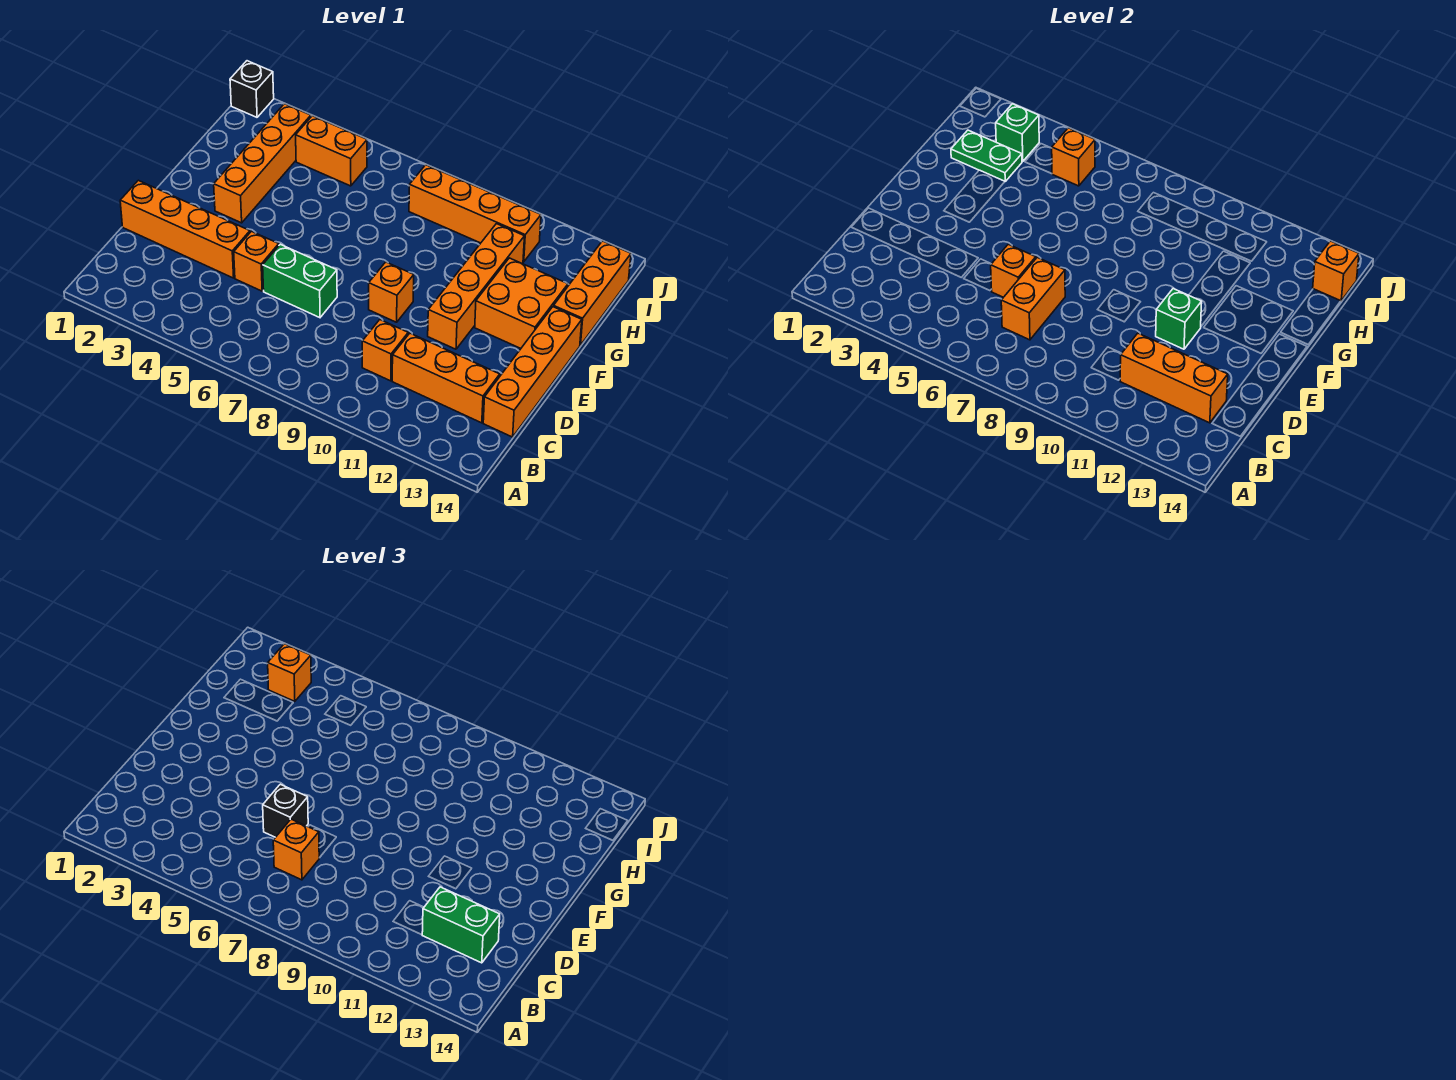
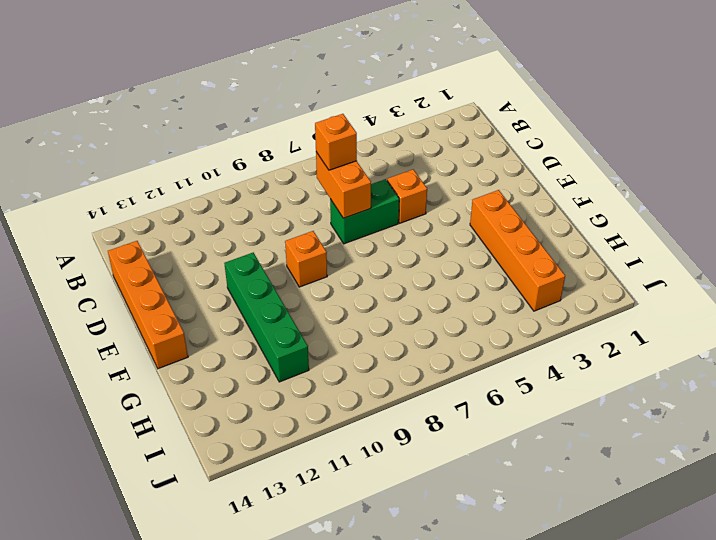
green brick E11:H11 level 1 -> orange brick E11:H11 level 1
none -> orange brick C10 level 1
none -> orange brick C11:C13 level 1
none -> orange brick D1:D4 level 1

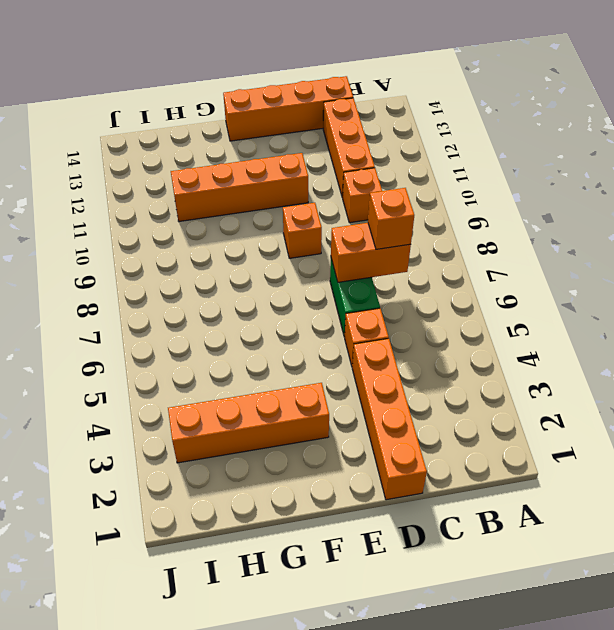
none -> orange brick F12:G13 level 1
none -> orange brick G14:I14 level 1
none -> orange brick I4:I5 level 1

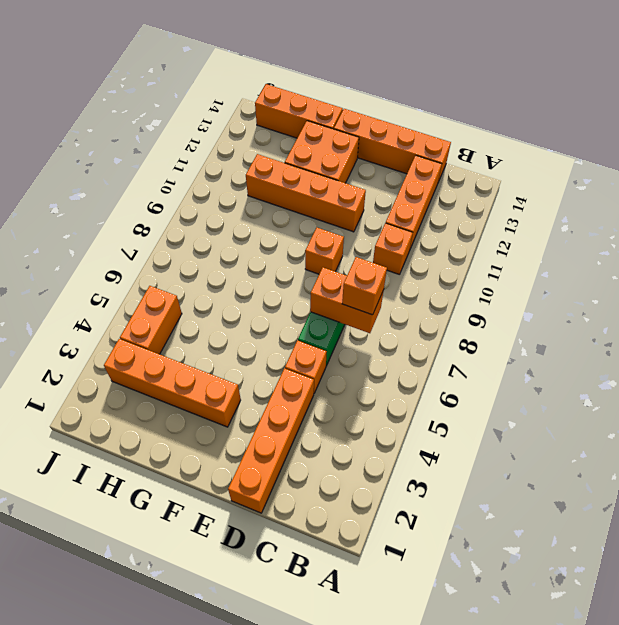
none -> orange brick I8:I11 level 1
none -> black brick J1 level 1
none -> orange brick C11:C13 level 2

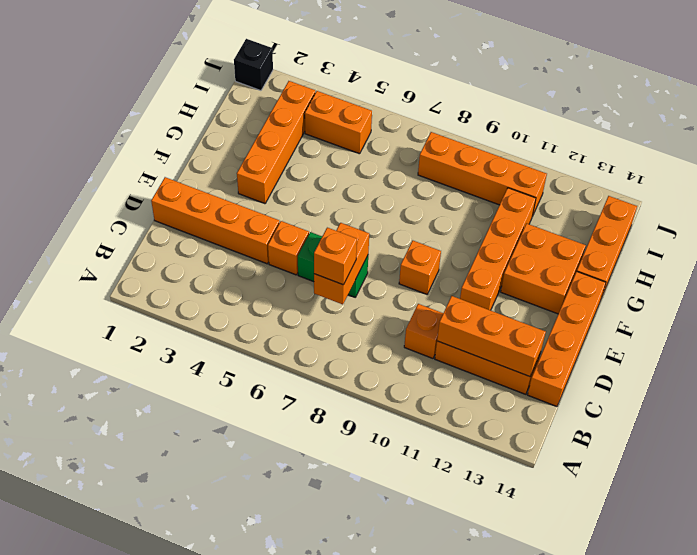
none -> orange brick D6 level 2
none -> green brick E11 level 2
none -> green plate H2:H3 level 2

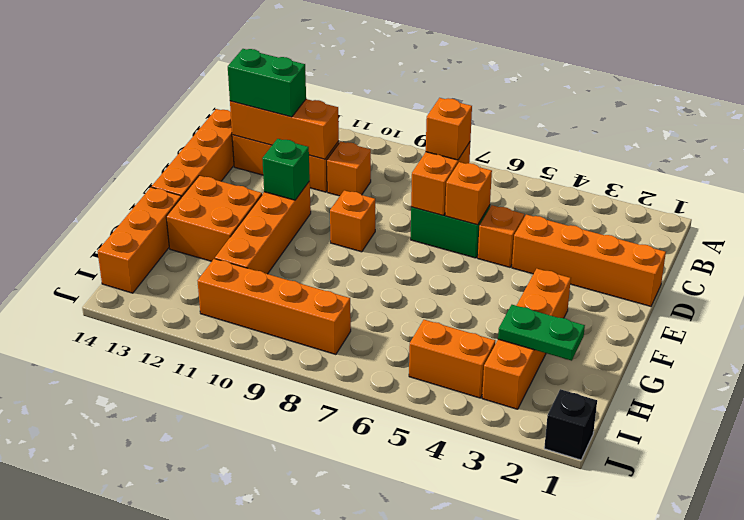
none -> green brick I3 level 2
none -> orange brick I5 level 2
none -> orange brick I14 level 2

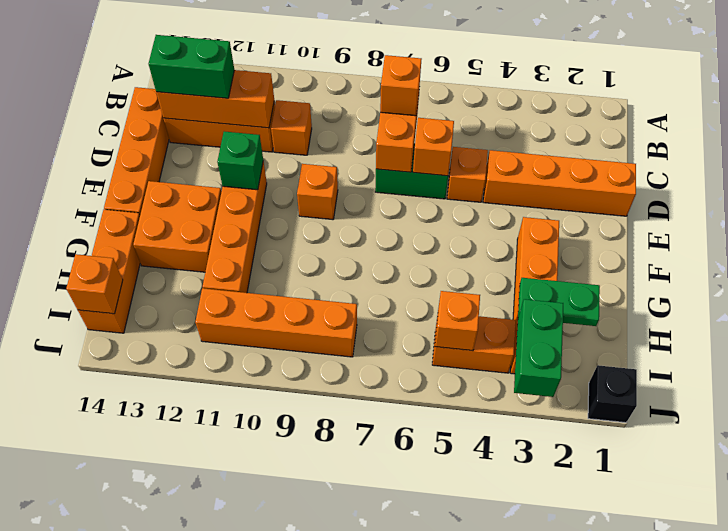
green brick I3:J3 level 2 -> green brick I3 level 2
none -> black brick D6 level 3
none -> orange brick I3 level 3

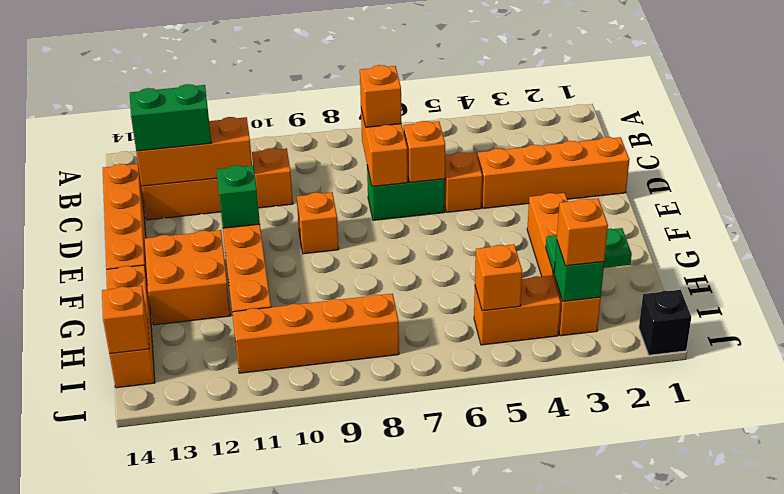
none -> black brick D6 level 3

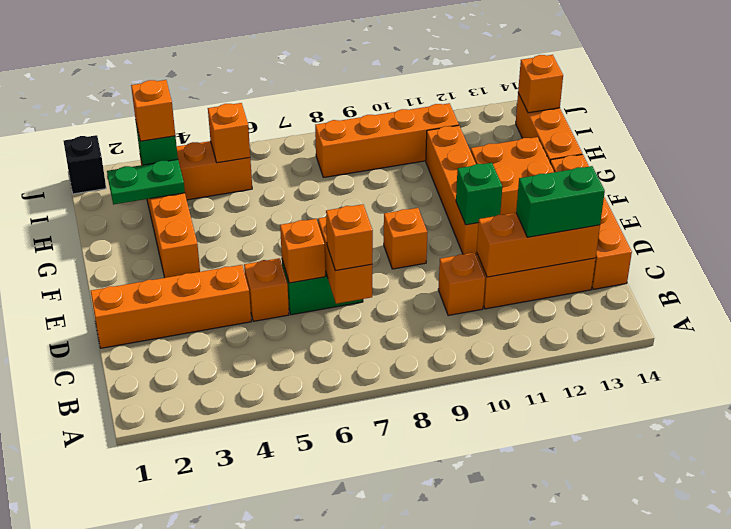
none -> black brick D6 level 3

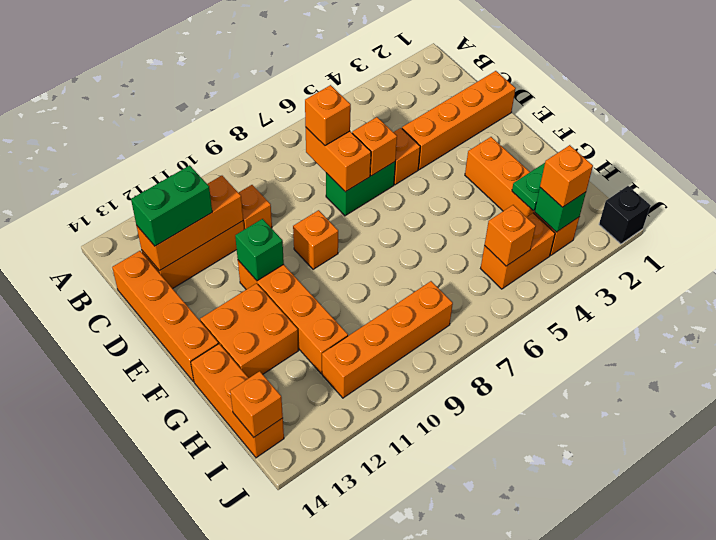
none -> black brick D6 level 3

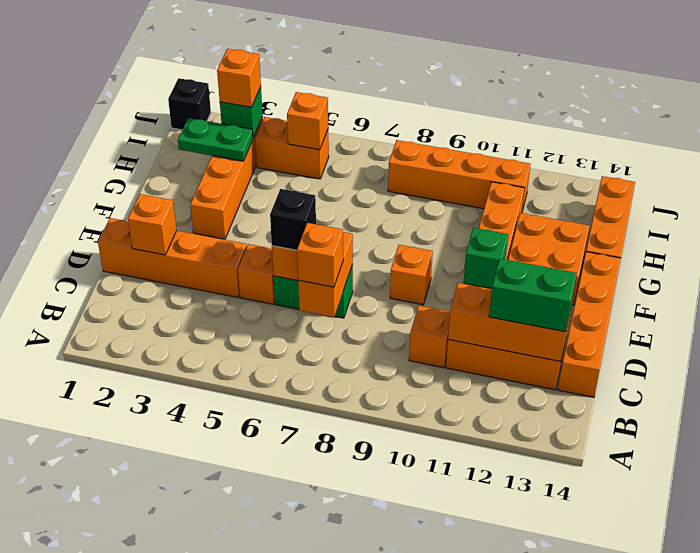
orange brick D2 level 2 -> orange brick I14 level 2

